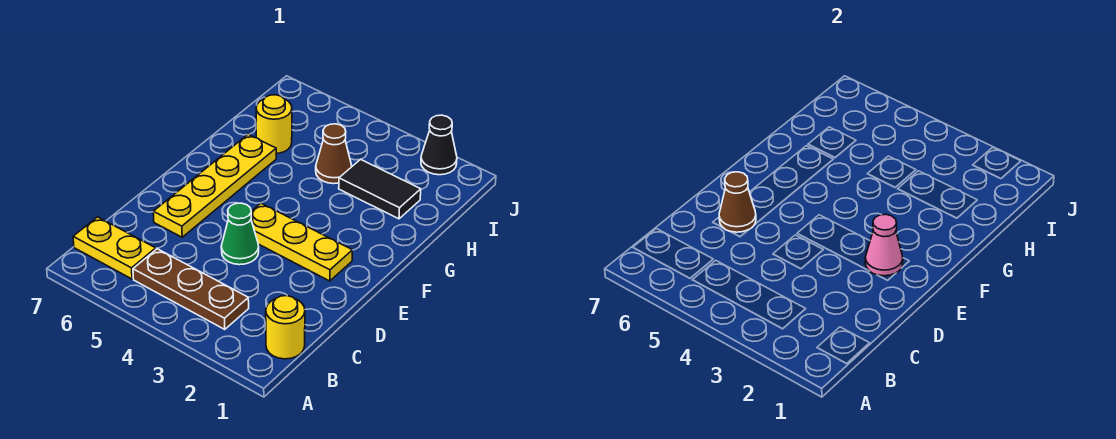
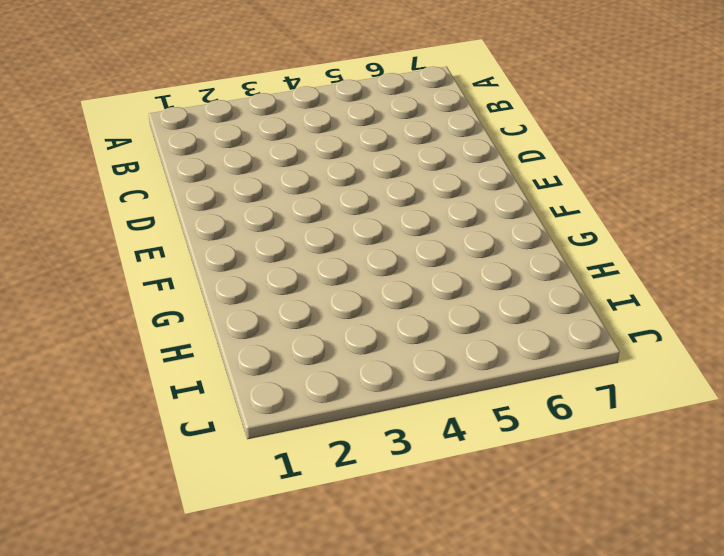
none -> yellow round brick B1 level 1
none -> brown plate B3:B5 level 1
none -> yellow plate B6:B7 level 1

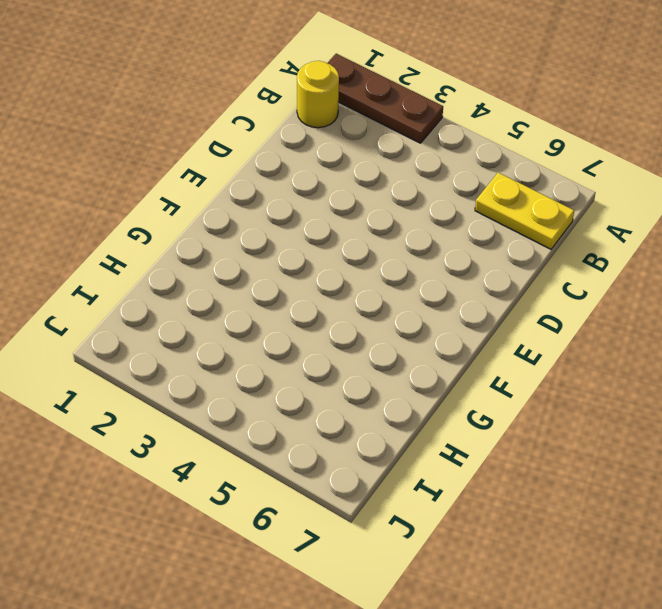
brown plate A1:A3 level 1 -> brown plate B3:B5 level 1
none -> green cone D4 level 1
none -> yellow plate D6:G6 level 1
none -> yellow plate E2:E4 level 1

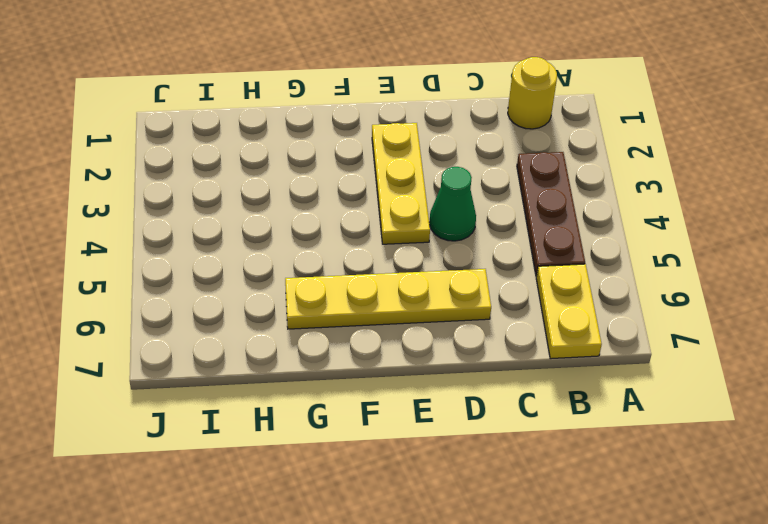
none -> black tile H2:H3 level 1
none -> brown cone H4 level 1
none -> yellow round brick H6 level 1

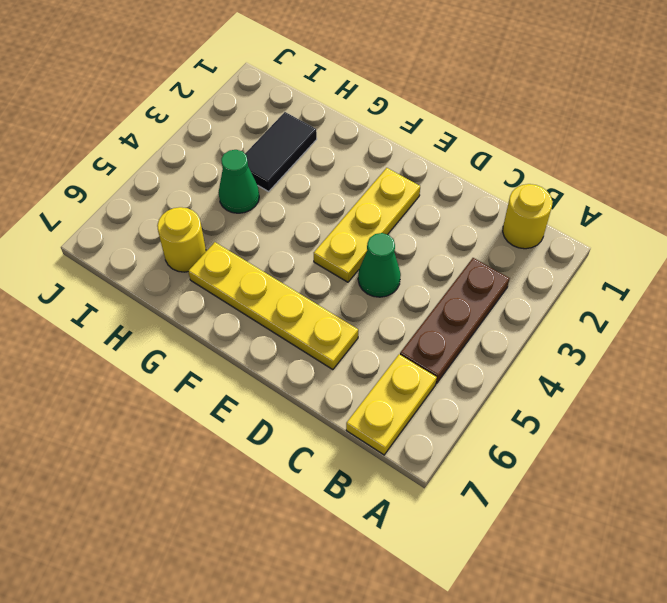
green cone H4 level 1 -> brown cone H4 level 1
none -> black cone J2 level 1
none -> brown cone D6 level 2
none -> pink cone E2 level 2

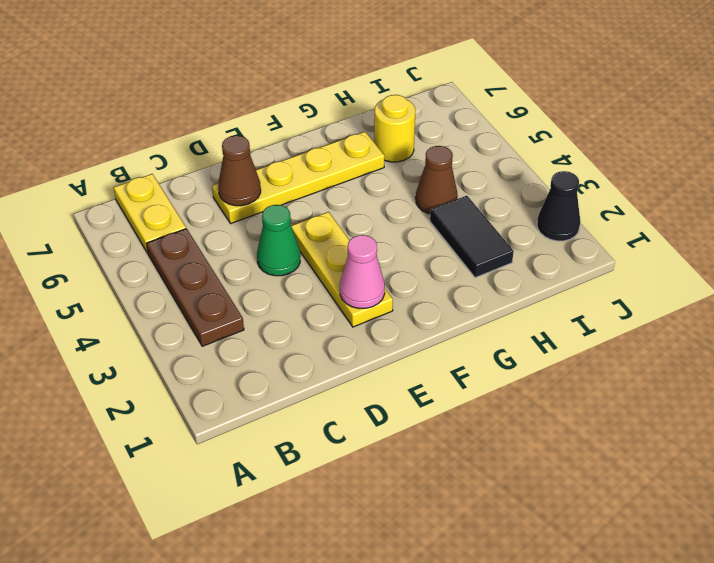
none -> yellow round brick B1 level 1

